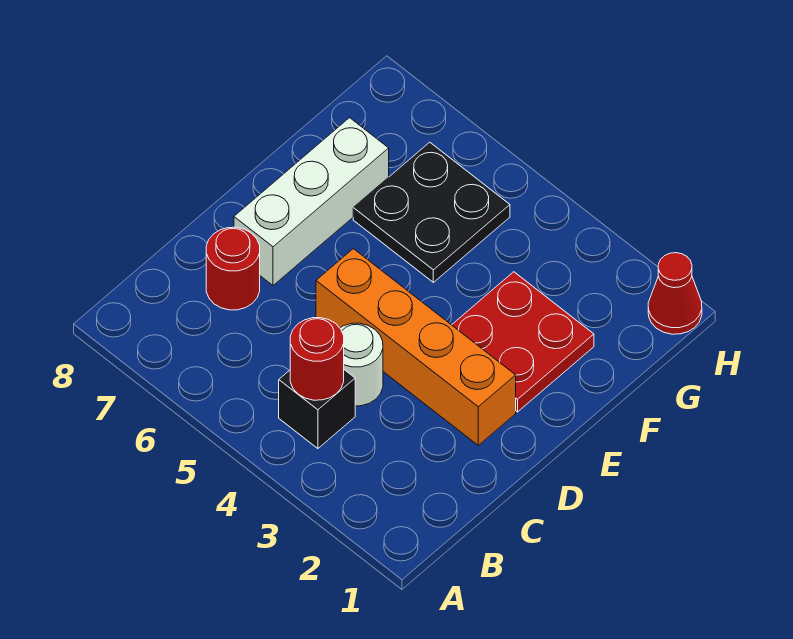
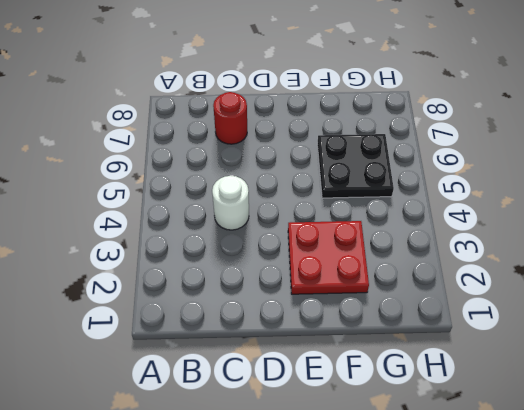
none -> black brick B4 level 1
none -> orange brick D2:D5 level 1

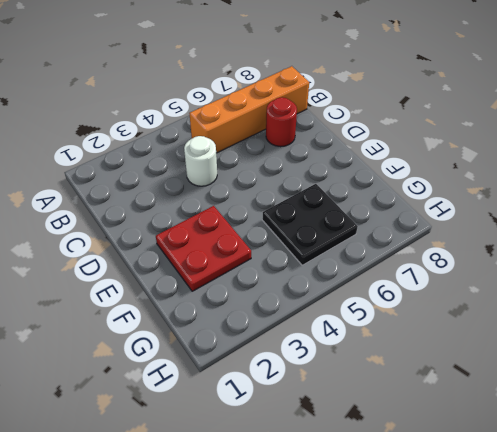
orange brick B5:B8 level 1 -> orange brick D2:D5 level 1
none -> black brick B4 level 1
none -> white brick D7:F7 level 1

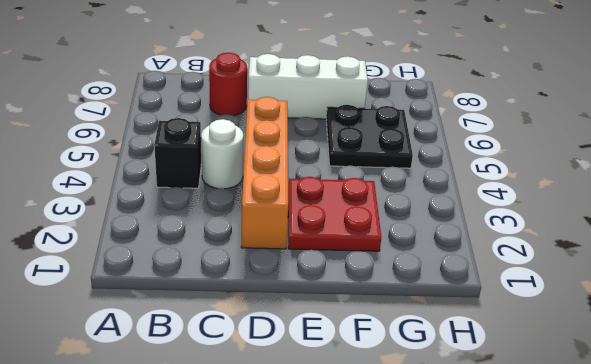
none -> red cone H1 level 1
none -> red round brick B4 level 2

